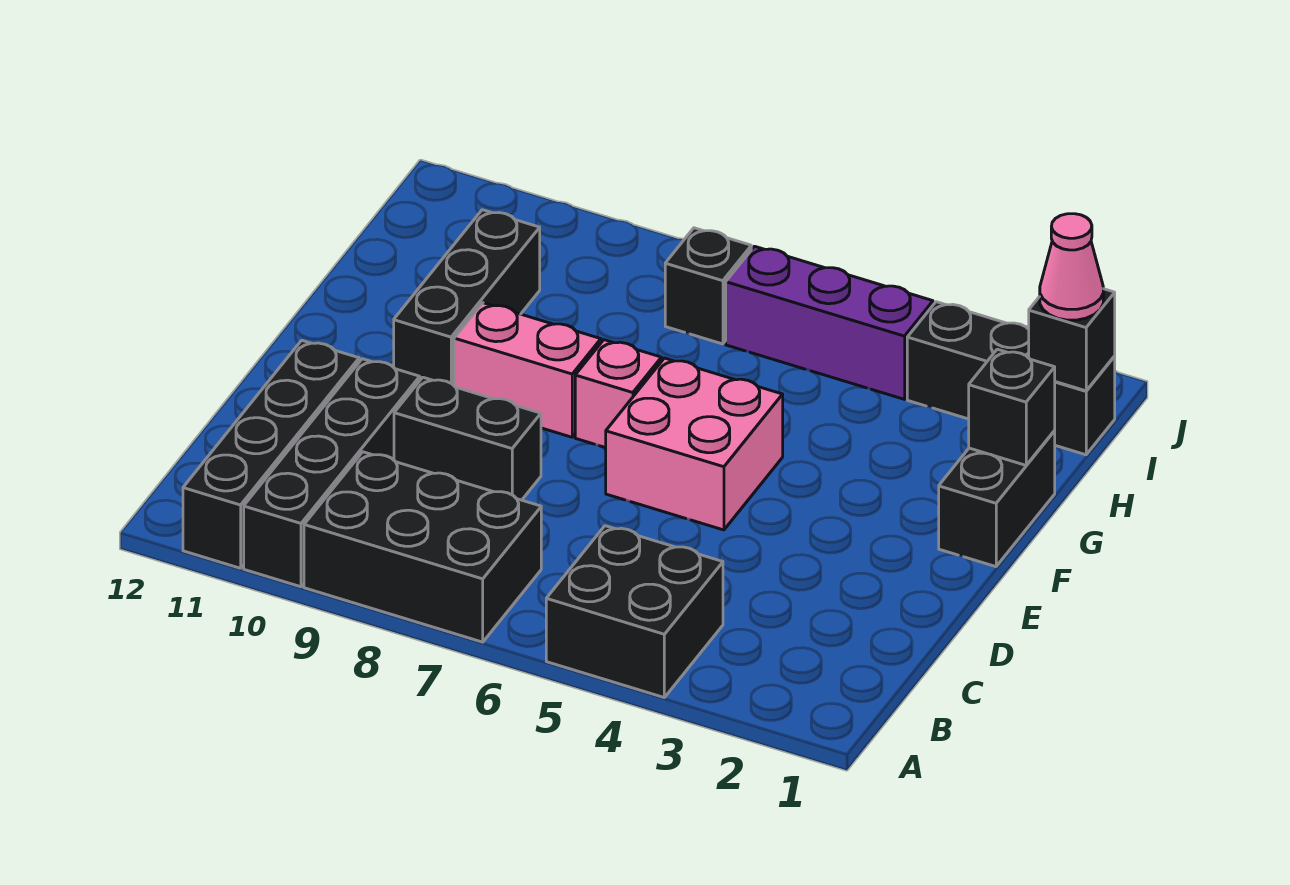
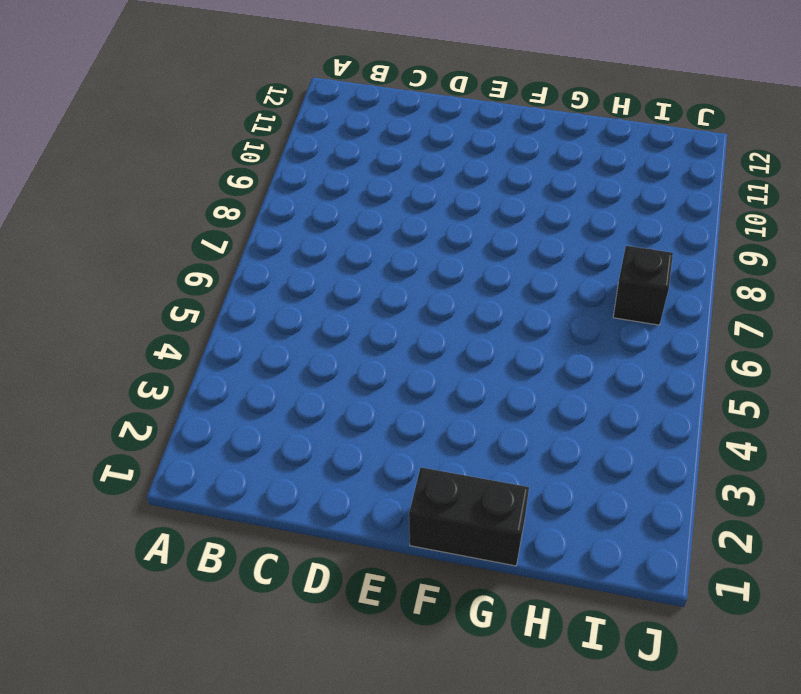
none -> black brick A4:B5 level 1
none -> black brick A7:B9 level 1
none -> black brick A10:D10 level 1

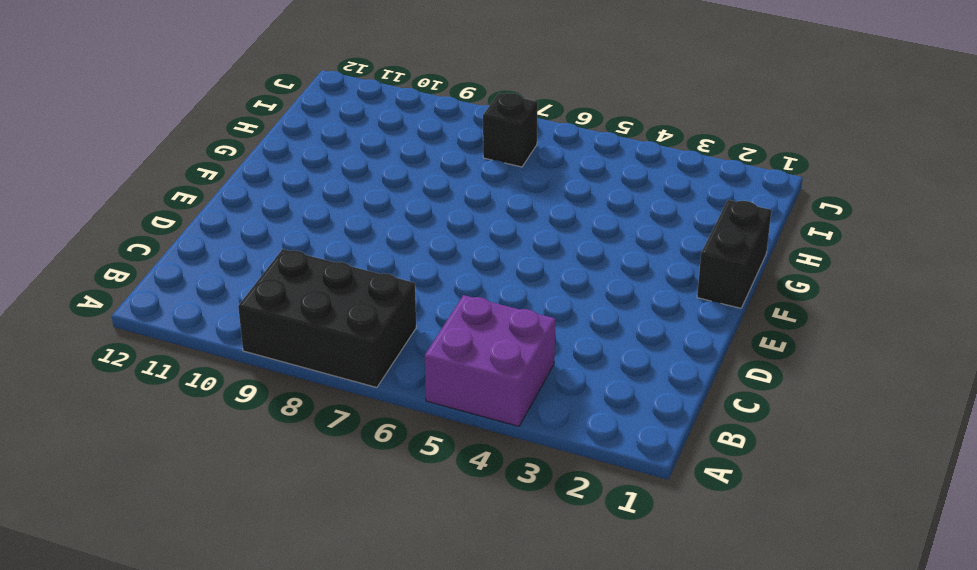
purple brick A4:B5 level 1 -> black brick A4:B5 level 1
none -> black brick A10:D10 level 1
none -> black brick A11:D11 level 1
none -> black brick D8:D9 level 1

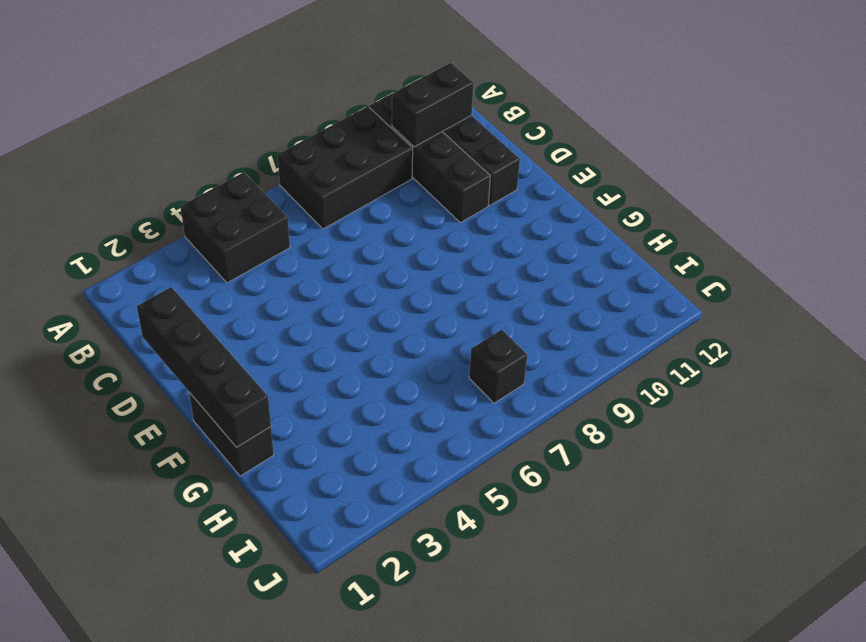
black brick B10:B11 level 2 -> black brick D8:D9 level 1
black brick D1:G1 level 2 -> black brick G1 level 2
none -> pink brick E5:F6 level 1
none -> pink brick F7 level 1
none -> pink brick F8:F9 level 1

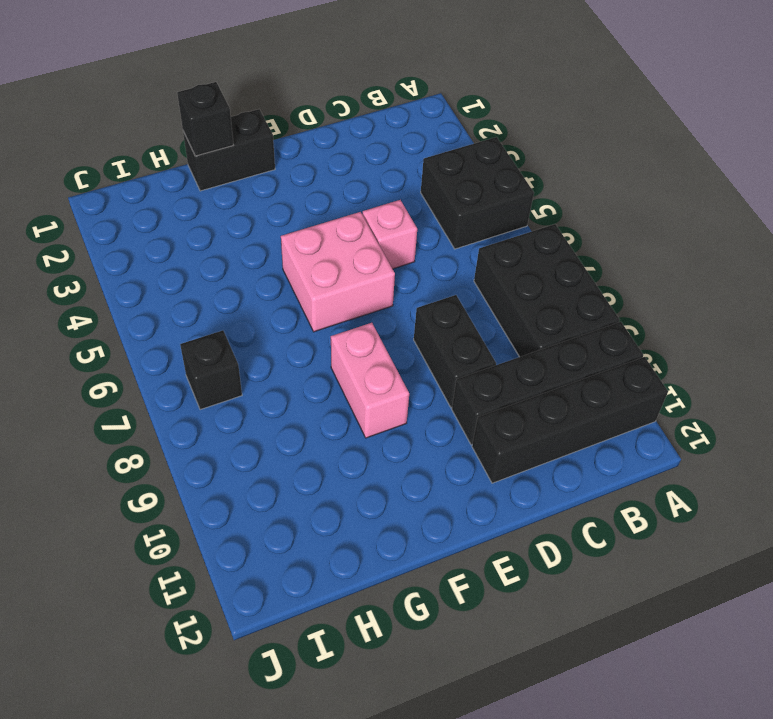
pink brick D5 level 1 -> pink brick F7 level 1
none -> black brick F10:H10 level 1
none -> black brick I1:I3 level 1
none -> purple brick I4:I6 level 1

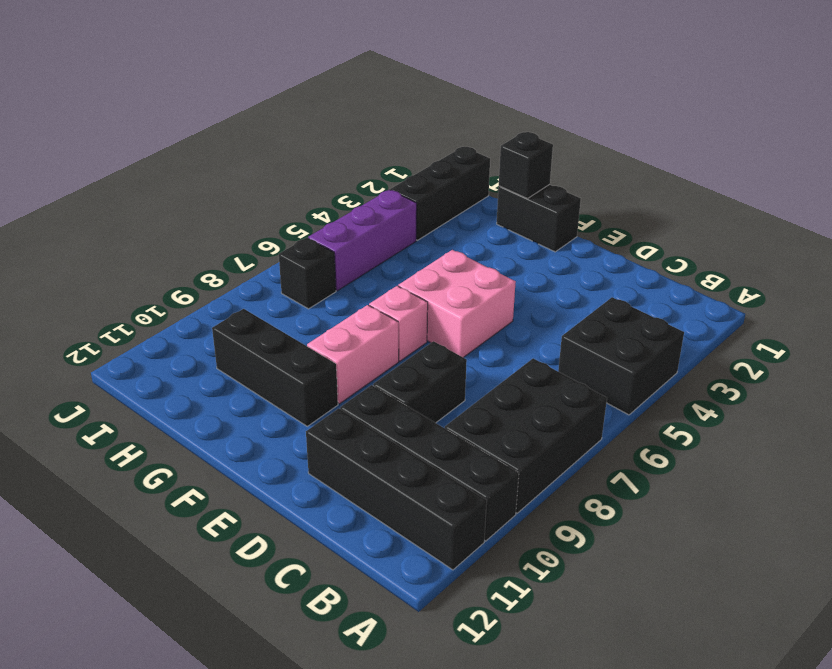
none -> black brick I1 level 2
none -> pink cone I1 level 3

